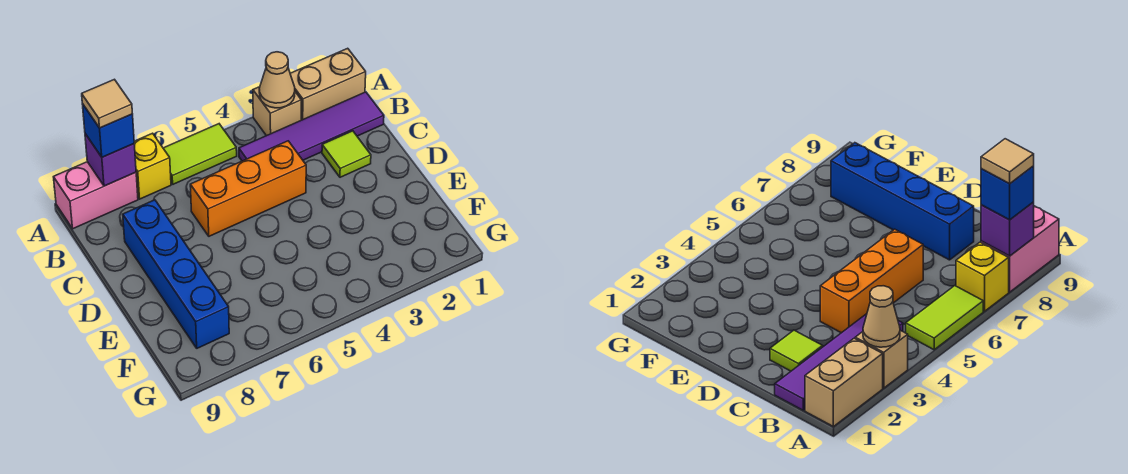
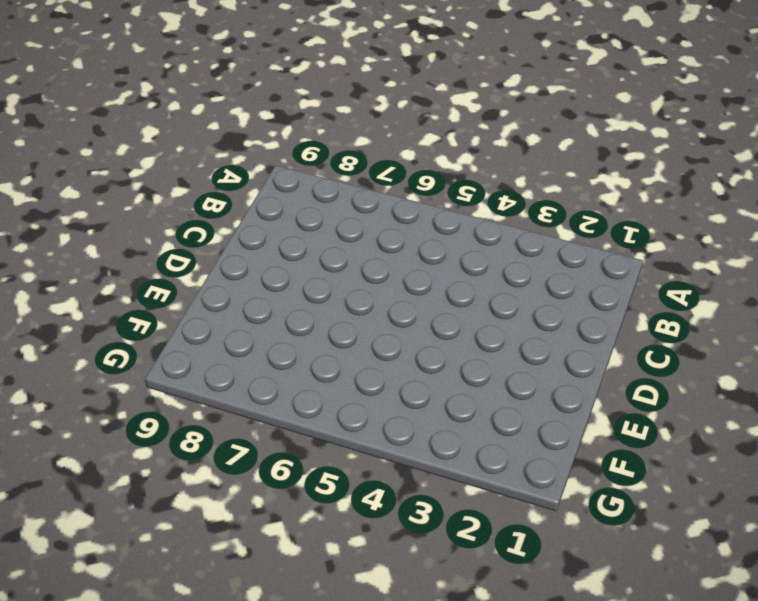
none -> tan brick A1:A2 level 1
none -> tan brick A3 level 1
none -> lime tile A5:A6 level 1

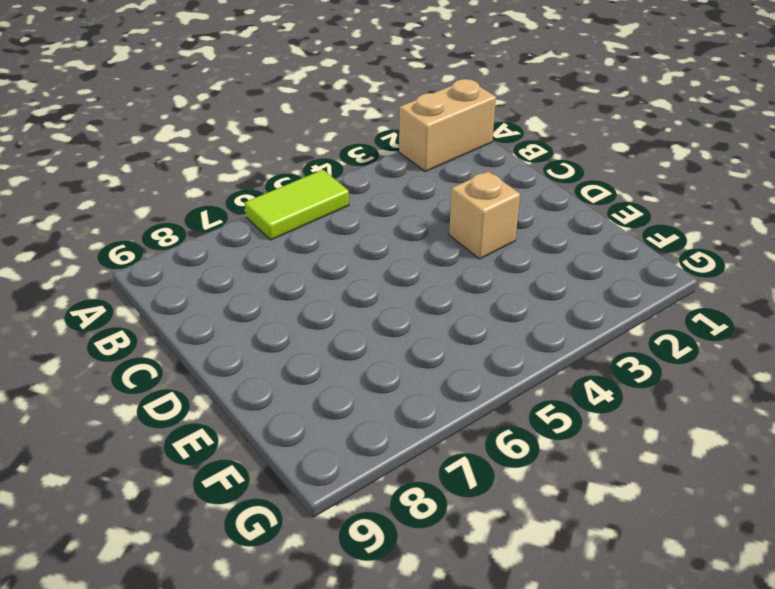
tan brick D3 level 1 -> tan brick A3 level 1
none -> yellow brick A7 level 1
none -> pink brick A8:A9 level 1
none -> purple tile B1:B4 level 1

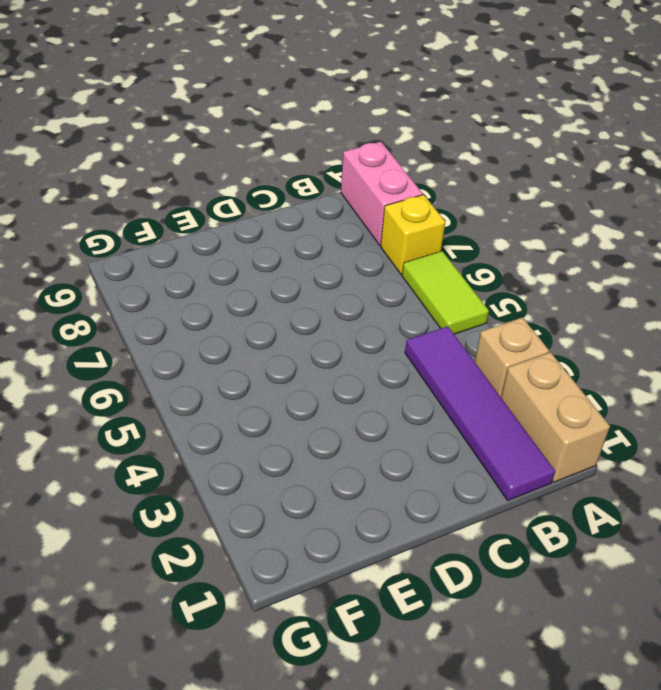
none -> lime tile C2 level 1
none -> orange brick C4:C6 level 1
none -> blue brick C8:F8 level 1

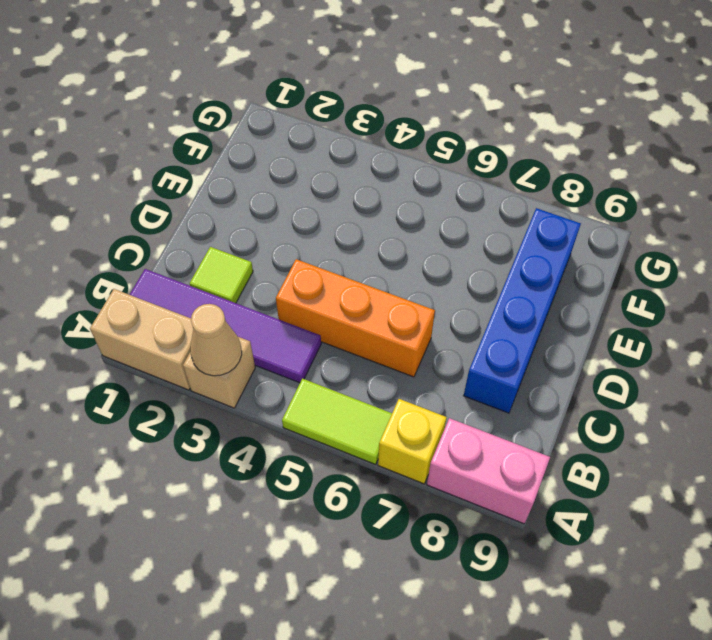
none -> purple brick A8 level 2
none -> blue brick A8 level 3
none -> tan tile A8 level 4

